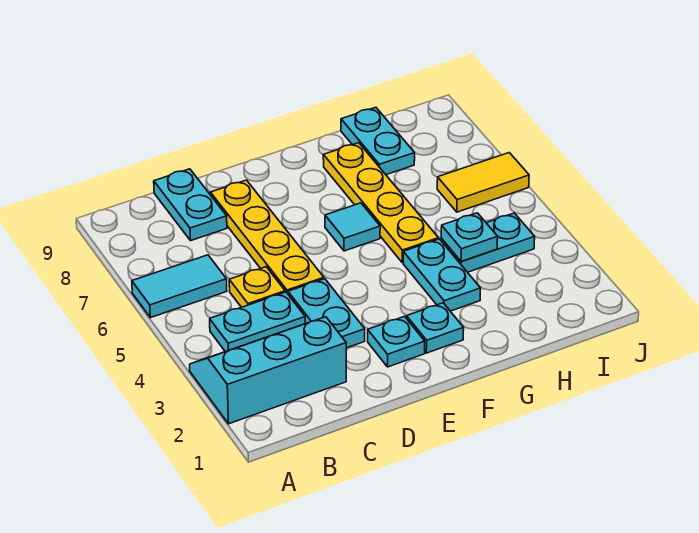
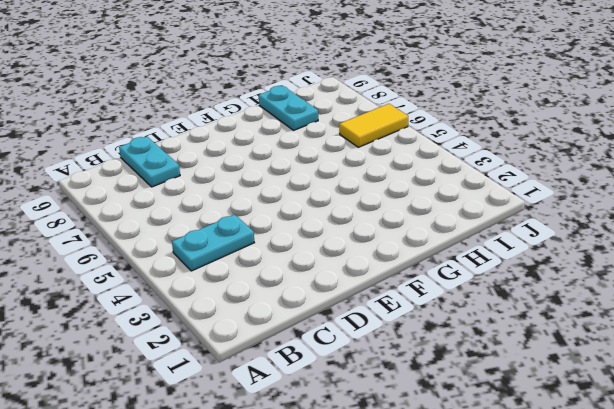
none -> cyan slope A2:C3 level 1 top 2
none -> cyan tile A6:B6 level 1
none -> yellow plate C5 level 1

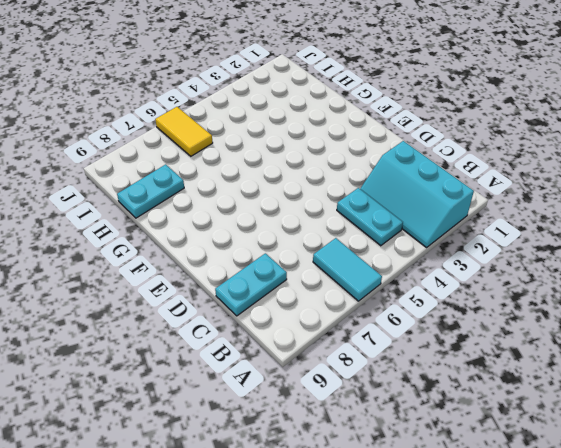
none -> yellow plate C5 level 1
none -> cyan plate D3:D4 level 1
none -> yellow plate D5:D8 level 1

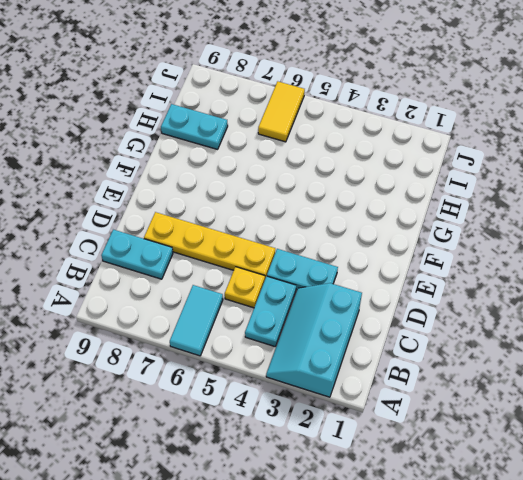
none -> cyan plate E2 level 1
none -> cyan plate F2 level 1
none -> cyan tile F6 level 1

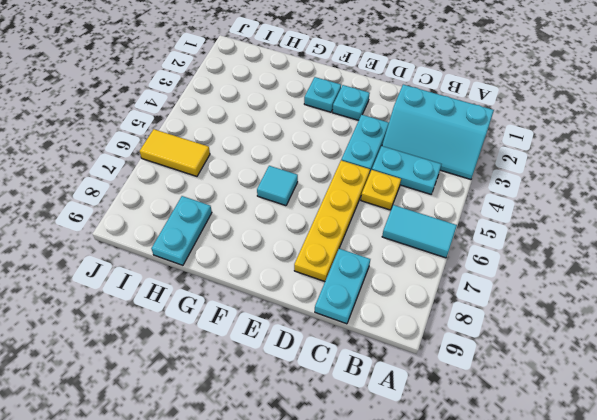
none -> cyan plate G3:G4 level 1
none -> yellow plate G5:G8 level 1
none -> cyan plate H4:I4 level 1

